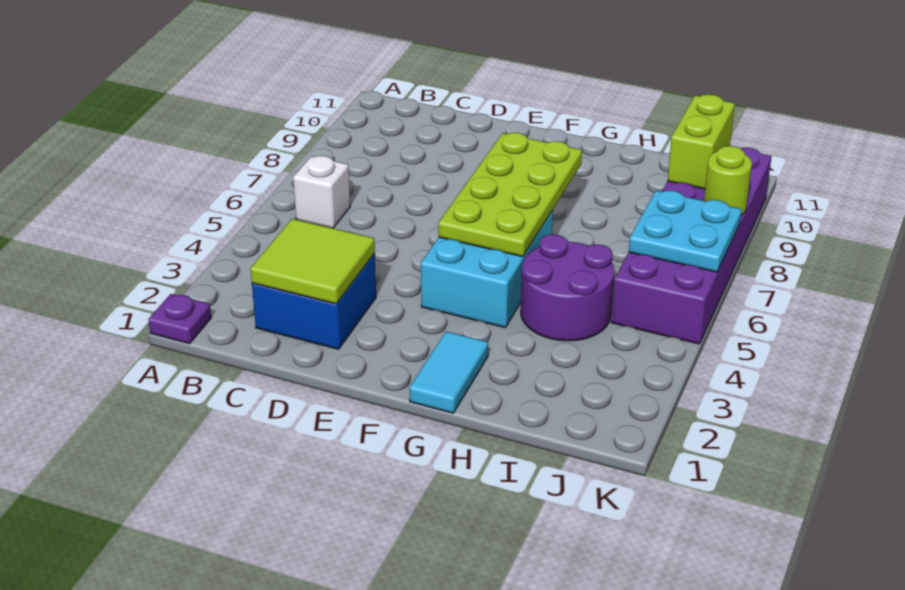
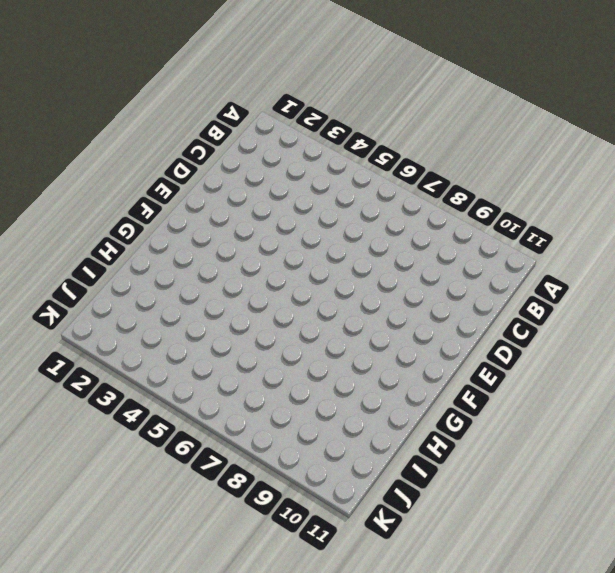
none -> purple plate A1 level 1
none -> white brick B6 level 1
none -> blue brick C2:D3 level 1

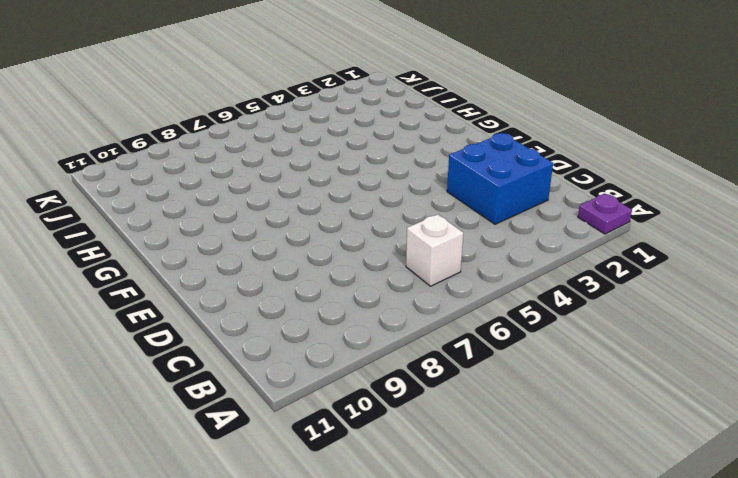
none -> cyan brick F4:G6 level 1
none -> cyan tile G1:G2 level 1
none -> purple round brick H4:I5 level 1

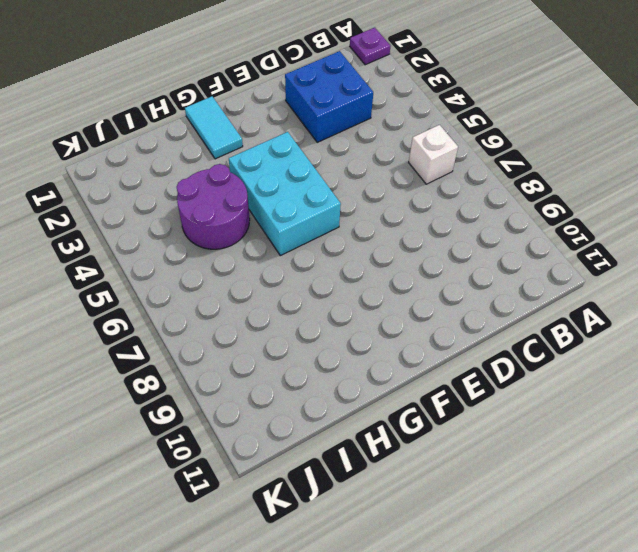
none -> purple brick J5:K10 level 1
none -> lime tile C2:D3 level 2
none -> lime plate F5:G8 level 2

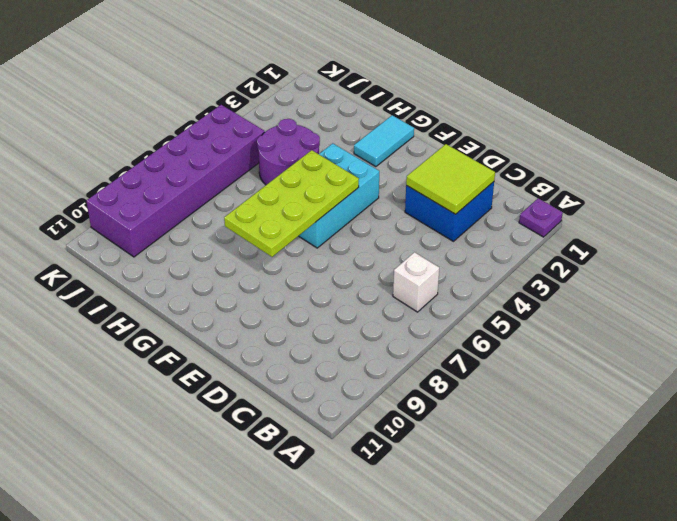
none -> cyan plate J6:K7 level 2
none -> lime brick J9:J10 level 2
none -> lime round brick K8 level 2

